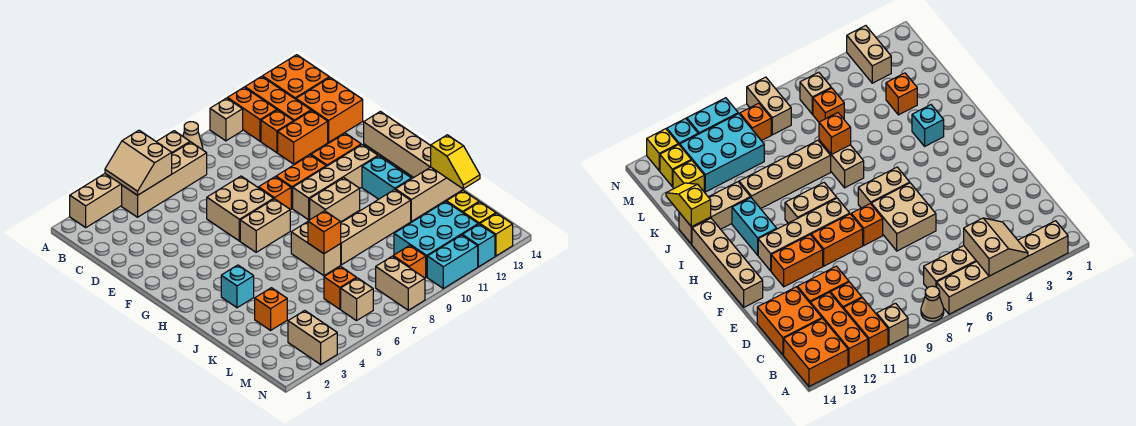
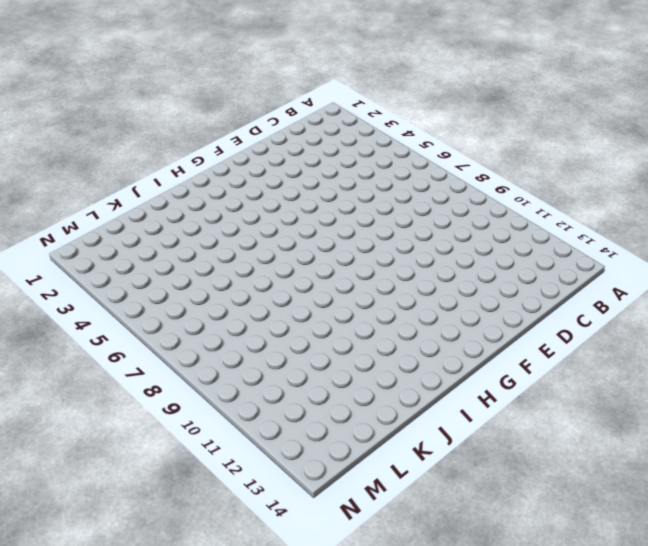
none -> tan brick A2:A7 level 1
none -> tan cone A8 level 1
none -> tan brick A10 level 1
none -> orange brick A11:B11 level 1

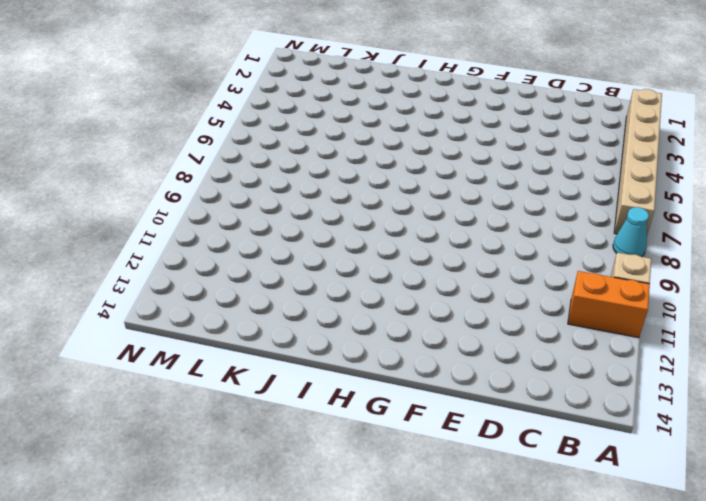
cyan cone A8 level 1 -> tan cone A8 level 1
none -> orange brick A12:C12 level 1
none -> orange brick A13:B14 level 1
none -> tan brick B4:B7 level 1
none -> orange brick C11 level 1

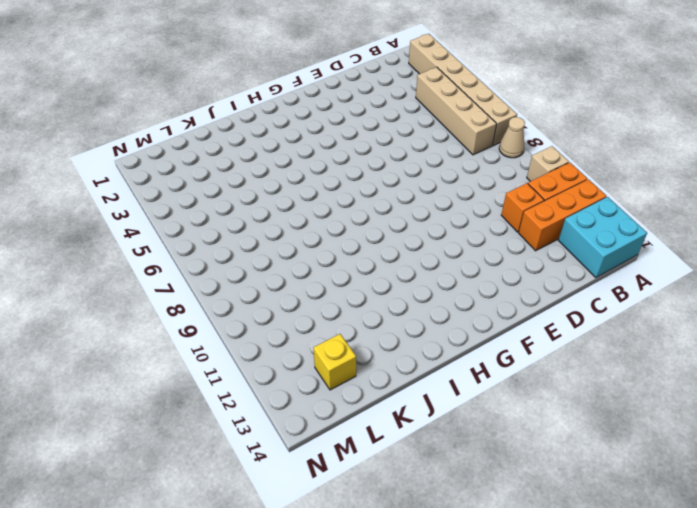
cyan brick A13:B14 level 1 -> orange brick A13:B14 level 1
none -> orange brick C13:D14 level 1
none -> orange brick D11:D12 level 1
none -> tan brick E6:F7 level 1
none -> orange brick F8 level 1

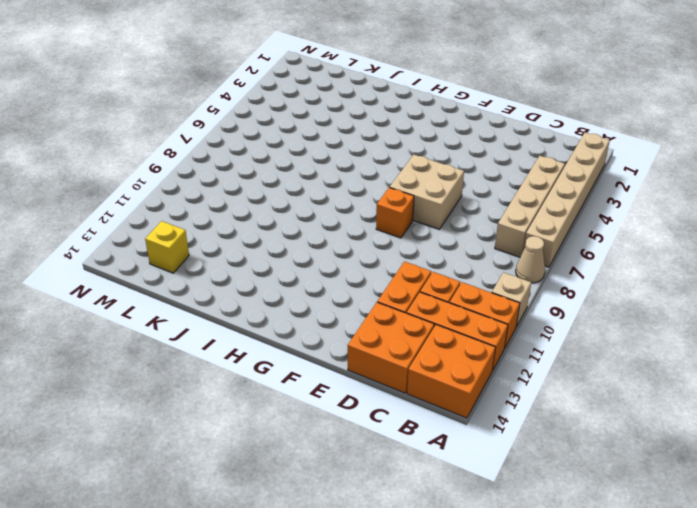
none -> orange brick F9:F10 level 1
none -> orange brick F11:F12 level 1
none -> tan brick F14:I14 level 1
none -> tan brick G6:G7 level 1

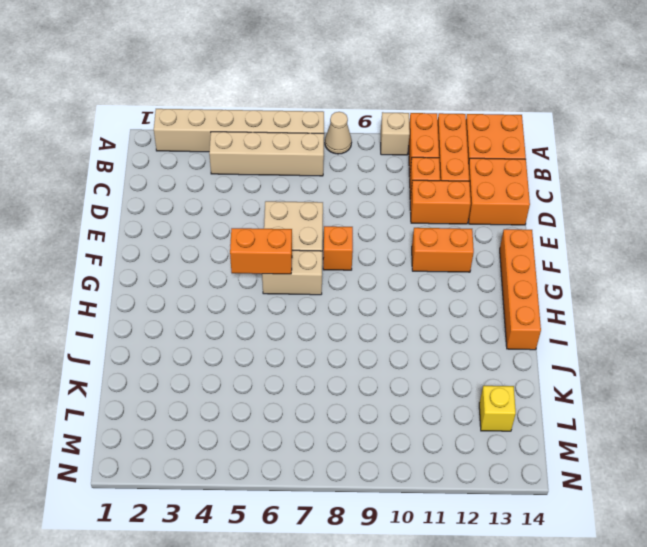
orange brick F14:I14 level 1 -> tan brick F14:I14 level 1
orange brick G5:G6 level 2 -> orange brick F9:F10 level 1
none -> tan brick G9:G12 level 1
none -> tan brick H9:H10 level 1
none -> cyan brick H12:I12 level 1
none -> cyan brick I3 level 1

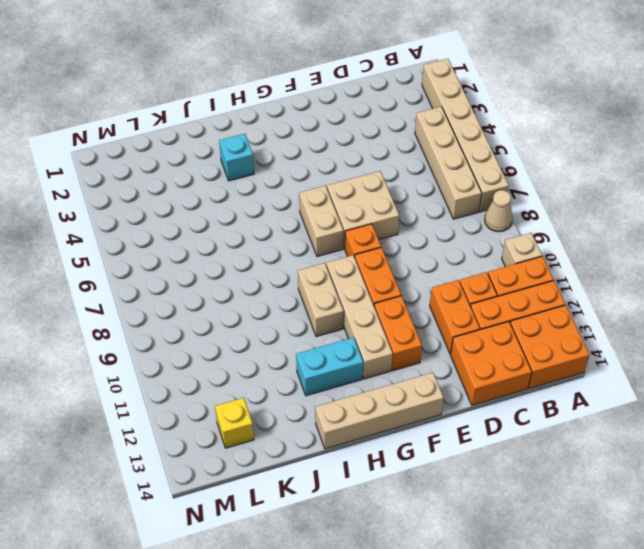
none -> tan brick I7:J7 level 1
none -> tan brick J8:J11 level 1
none -> tan brick J12:J14 level 1
none -> orange brick K3 level 1

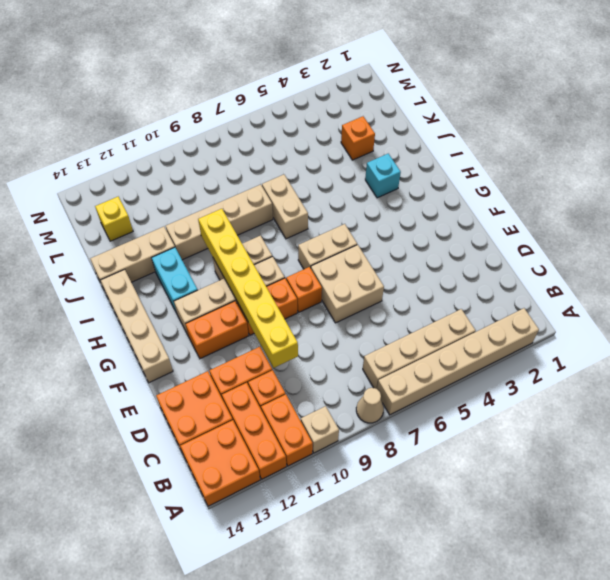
yellow brick D10:I10 level 2 -> none
none -> orange brick L6 level 1
none -> cyan brick L10:M12 level 1
none -> tan brick M3:N3 level 1
none -> tan brick M6 level 1

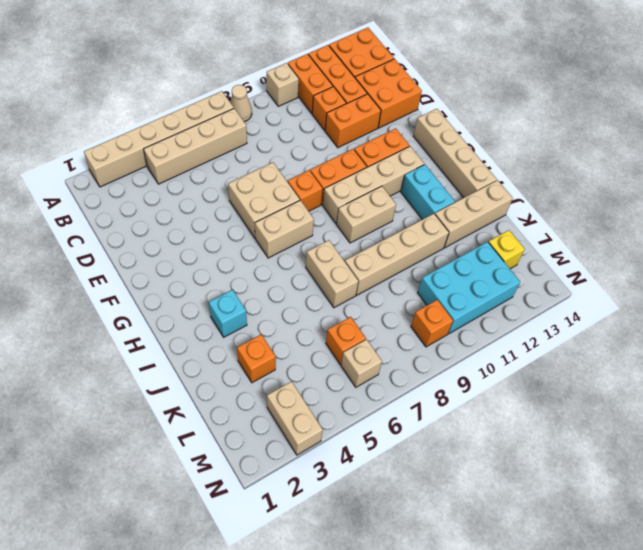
none -> tan brick M8:N8 level 1
none -> yellow brick M13 level 1
none -> cyan brick N10:N11 level 1
none -> cyan brick N12 level 1

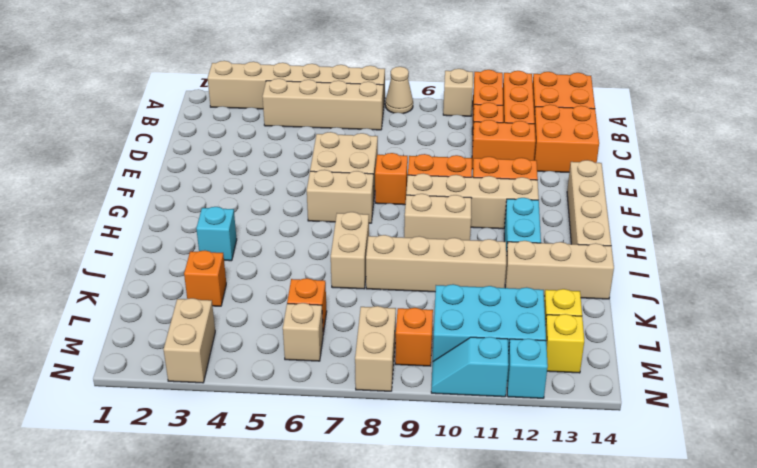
cyan slope N10:N11 level 1 top 11 -> cyan brick N10:N11 level 1
none -> yellow brick N13 level 1
none -> tan slope A4:B5 level 2 top 5
none -> orange brick J7 level 2
none -> yellow slope J14:K14 level 2 top J

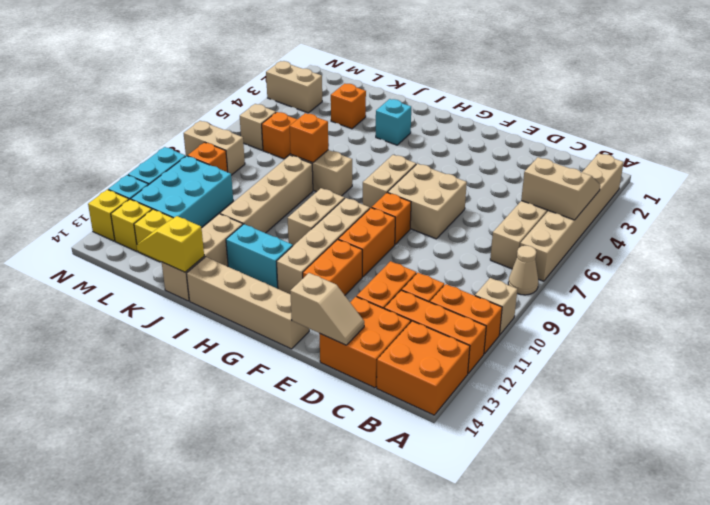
tan slope D14:E14 level 2 top E -> none

